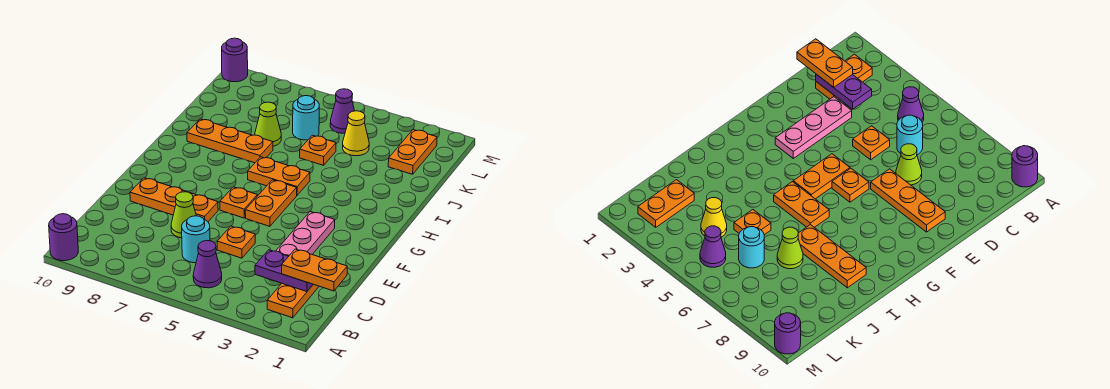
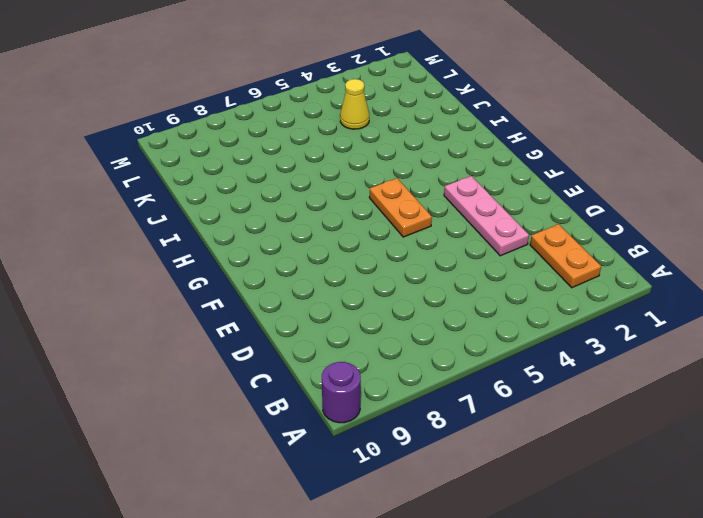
none -> purple cone B5 level 1
none -> cyan round brick C6 level 1
none -> orange plate D5 level 1

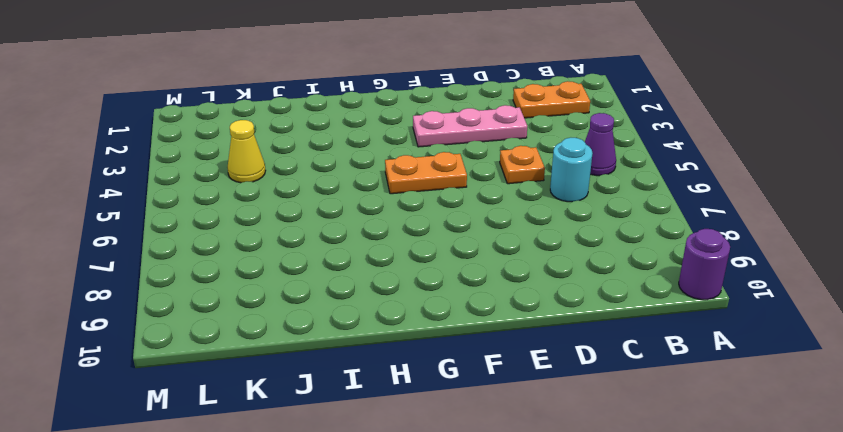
none -> lime cone D7 level 1
none -> orange plate E7:E9 level 1
none -> orange plate F6 level 1

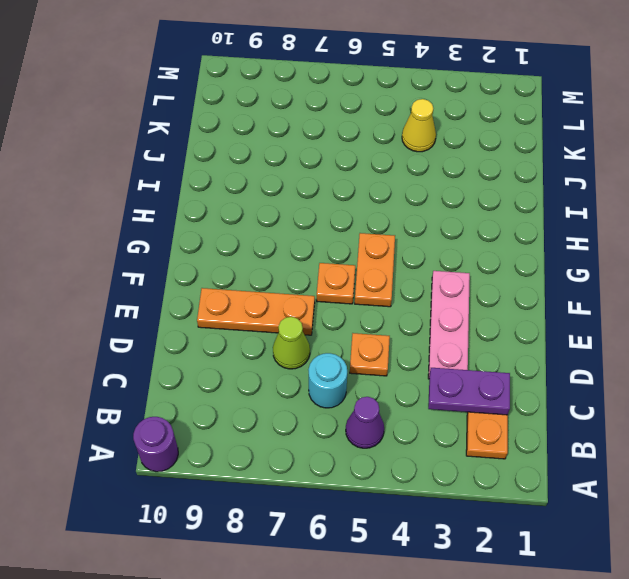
none -> orange plate H5:H6 level 1
none -> orange plate I7:I9 level 1
none -> orange plate J5 level 1

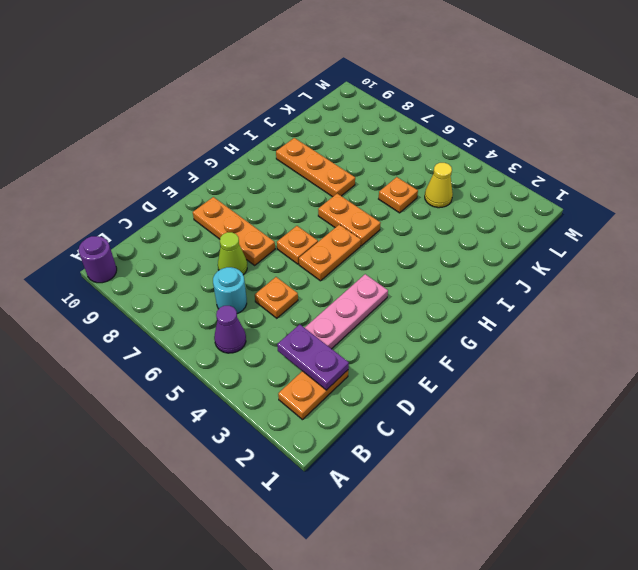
none -> lime cone J7 level 1
none -> orange plate K2:L2 level 1
none -> cyan round brick K6 level 1

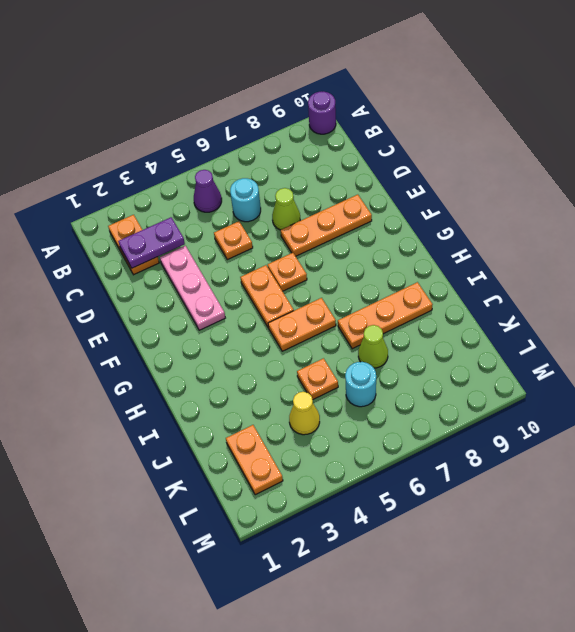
none -> purple cone L5 level 1
none -> purple round brick M10 level 1
none -> orange plate C1:C2 level 3

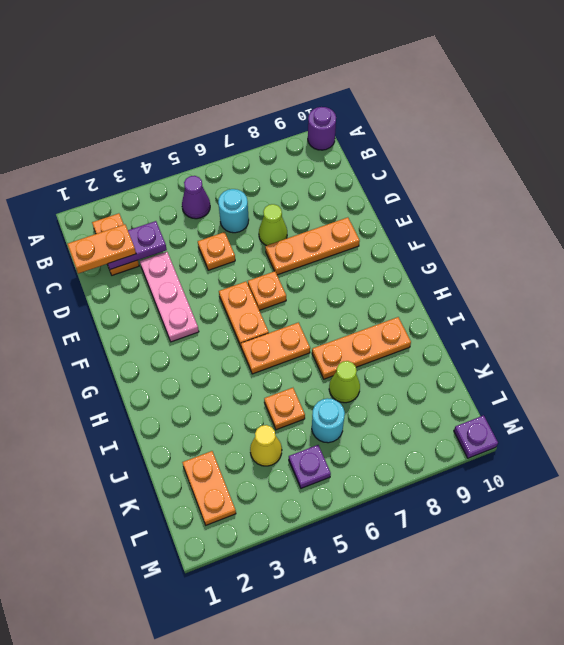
purple plate L5 level 1 -> purple cone L5 level 1
purple plate M10 level 1 -> purple round brick M10 level 1

